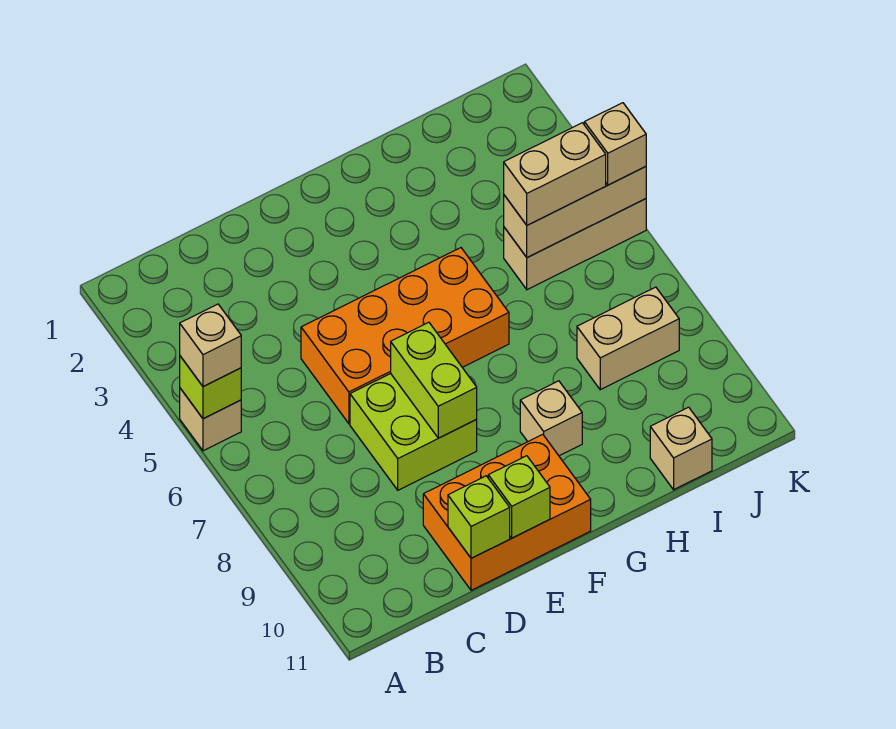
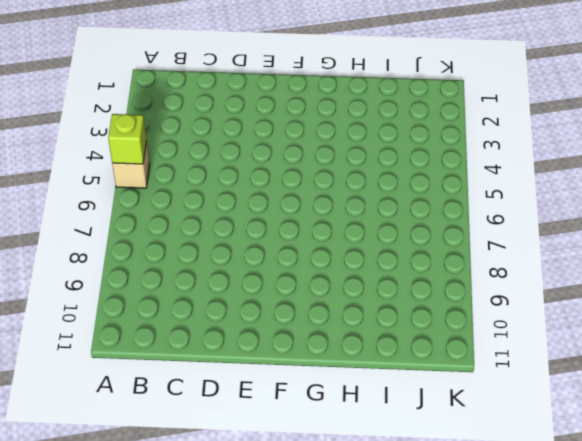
none -> orange brick D5:G6 level 1
none -> lime brick D7:E8 level 1
none -> orange brick D10:F11 level 1

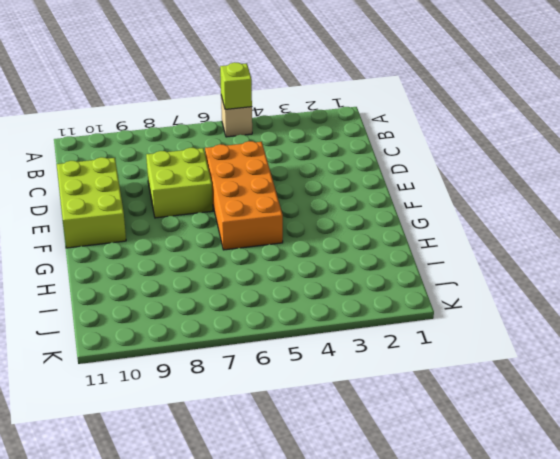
lime brick D10:F11 level 1 -> orange brick D10:F11 level 1
none -> tan brick G9 level 1
none -> tan brick I5:K5 level 1
none -> tan brick I8:J8 level 1

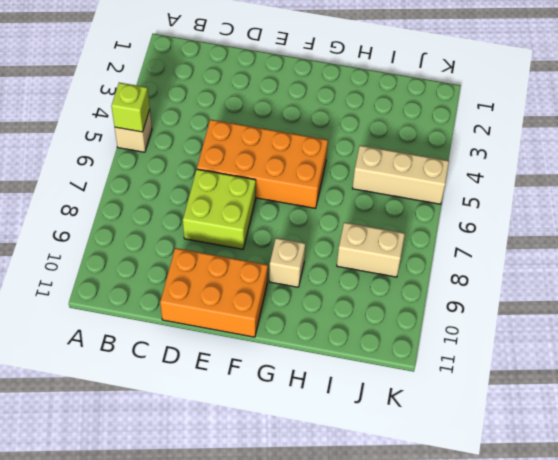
none -> tan brick I11 level 1
none -> lime brick D11 level 2
none -> lime brick E7:E8 level 2

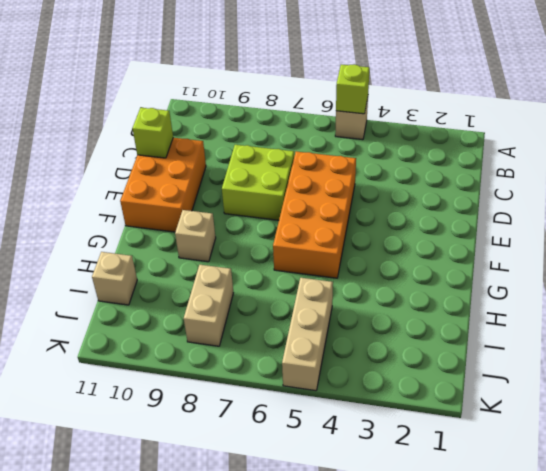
none -> lime brick E7:E8 level 2
none -> lime brick E11 level 2
none -> tan brick I5:K5 level 2

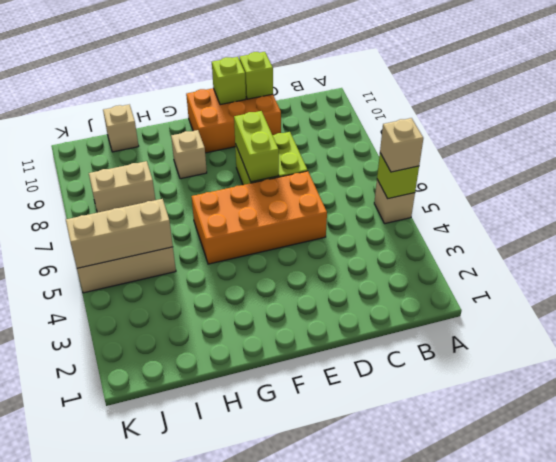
none -> tan brick I5:J5 level 3
none -> tan brick K5 level 3

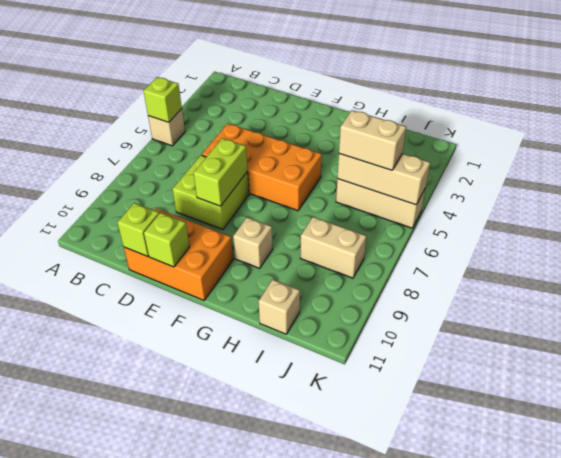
none -> tan brick A5 level 3
none -> tan brick K5 level 3

